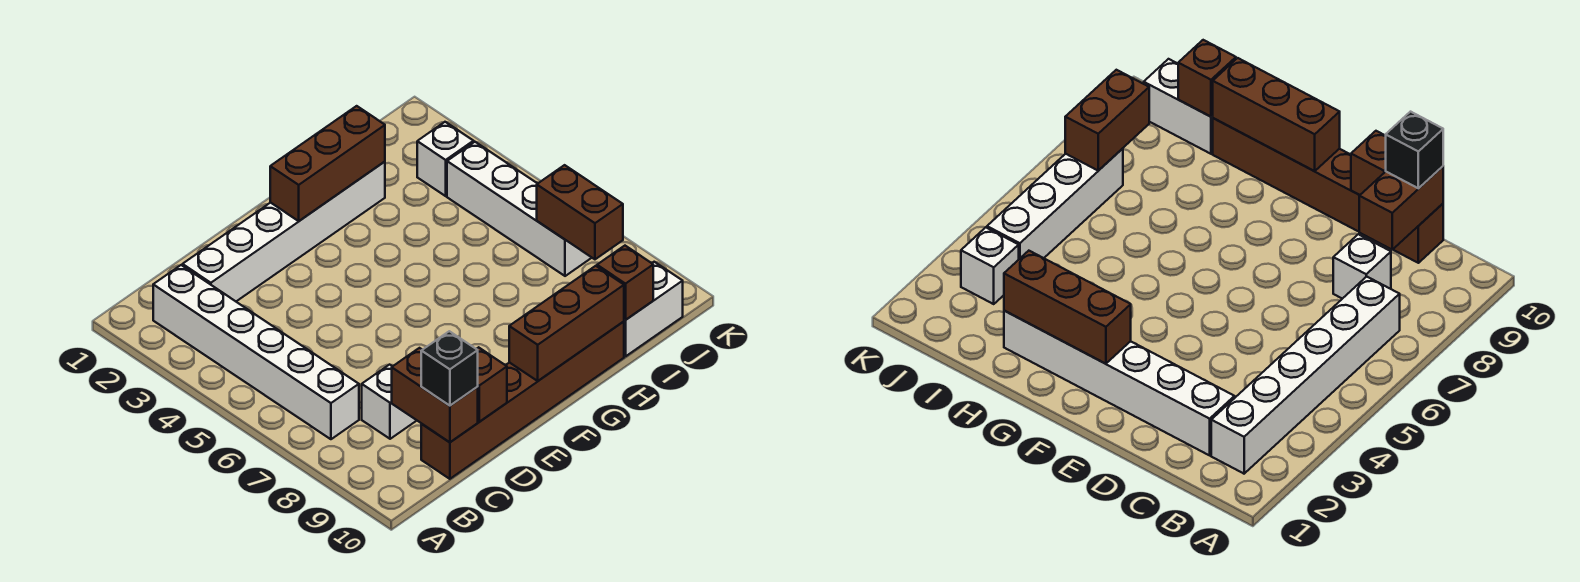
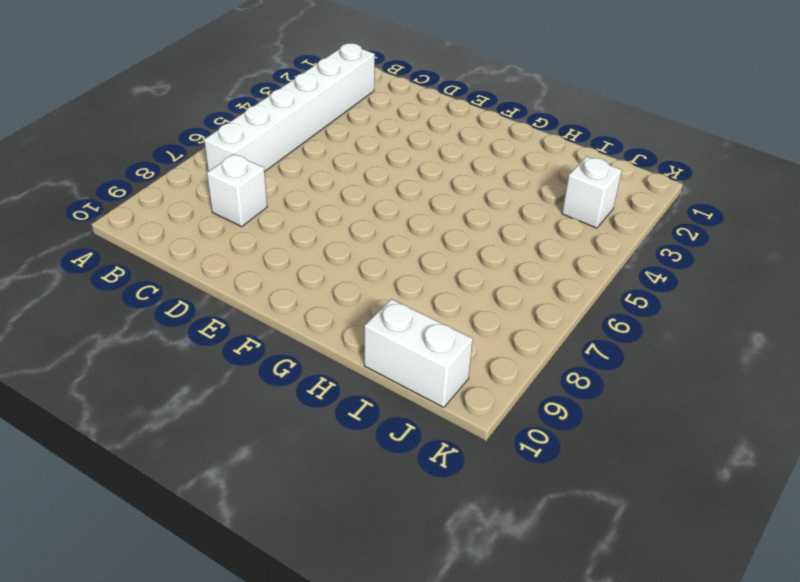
none -> white brick C2:H2 level 1
none -> brown brick C10:H10 level 1
none -> white brick J4:J7 level 1

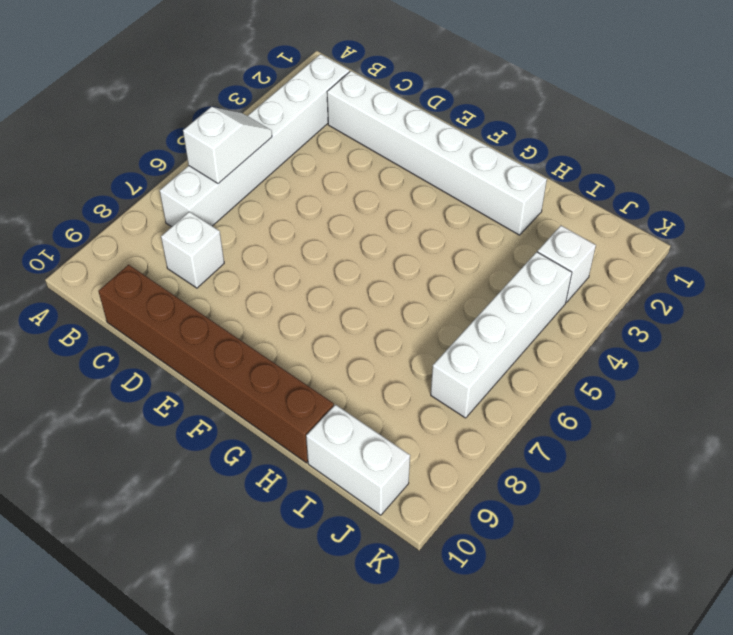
white slope B5:B6 level 2 top 6 -> none
none -> brown brick C9:C10 level 2
none -> brown brick D10 level 2
none -> brown brick F2:H2 level 2

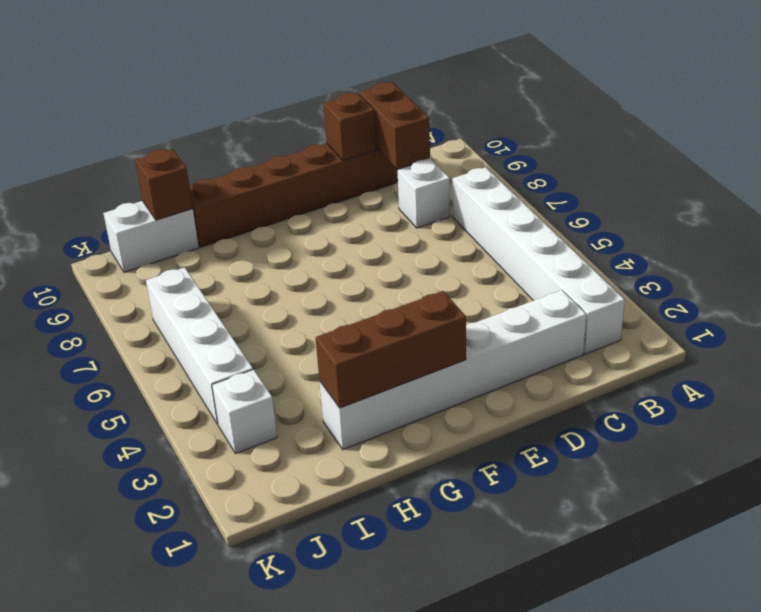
none -> brown brick F10:H10 level 2
none -> brown brick J7:J8 level 2
none -> black brick C10 level 3

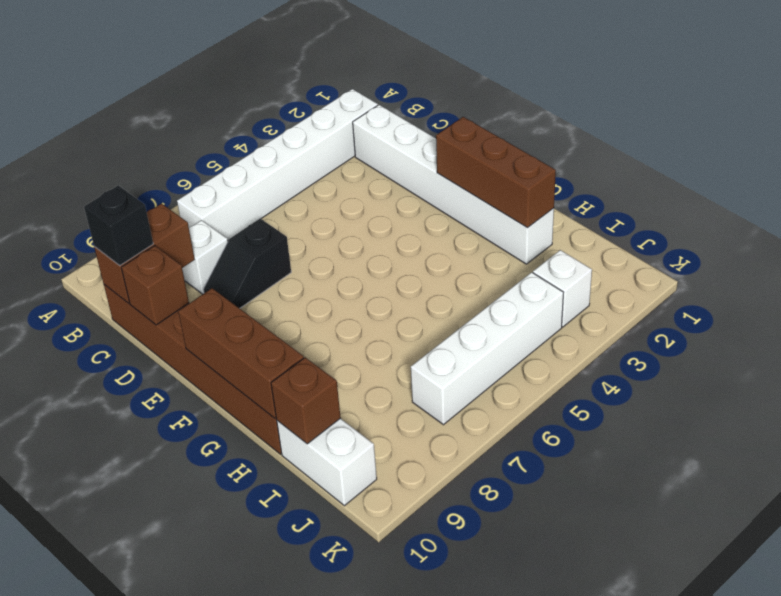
black slope D7:D8 level 1 top 7 -> none
none -> brown brick J7:J8 level 2

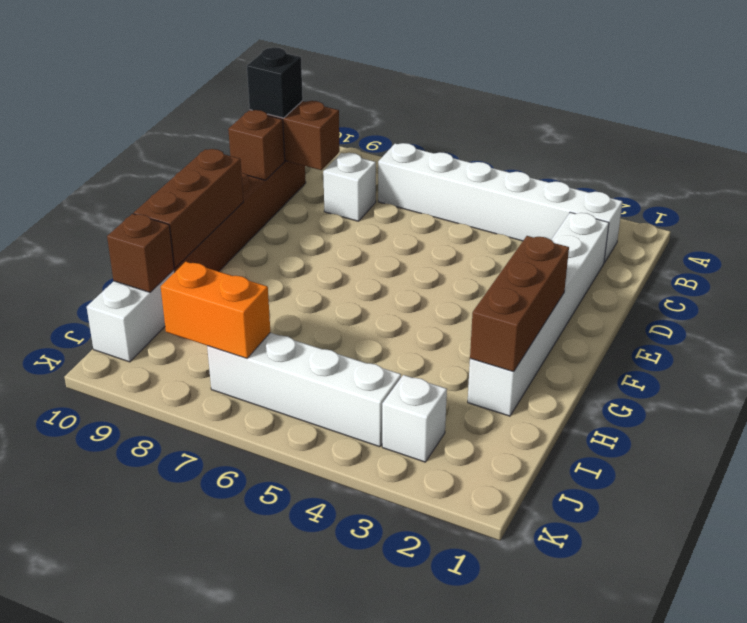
orange brick J7:J8 level 2 -> brown brick J7:J8 level 2

